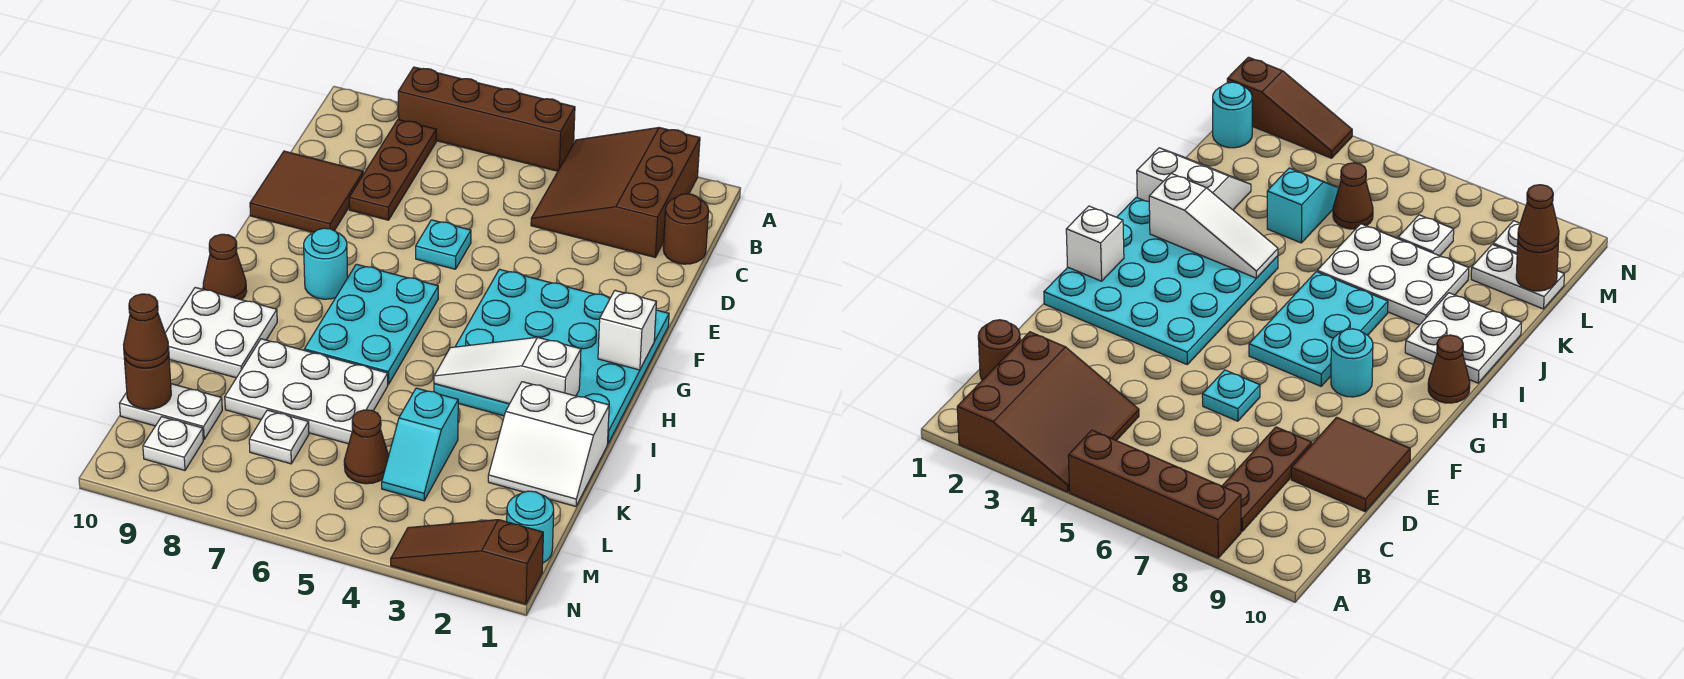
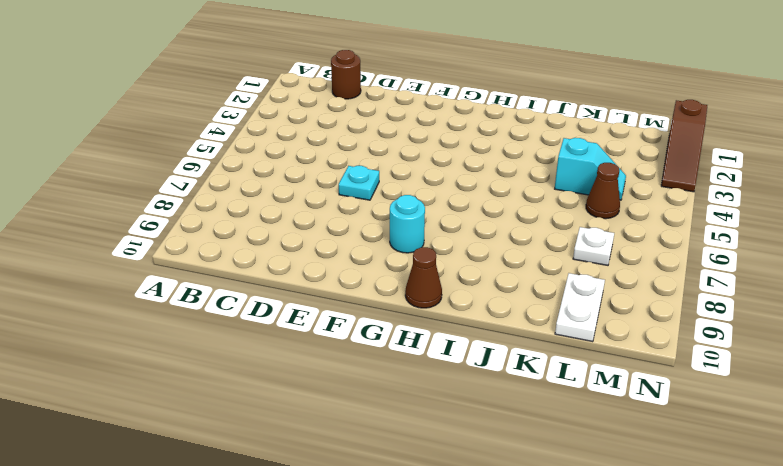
none -> brown slope A2:C4 level 1 top 2
none -> brown brick A5:A8 level 1
none -> brown plate B8:D8 level 1

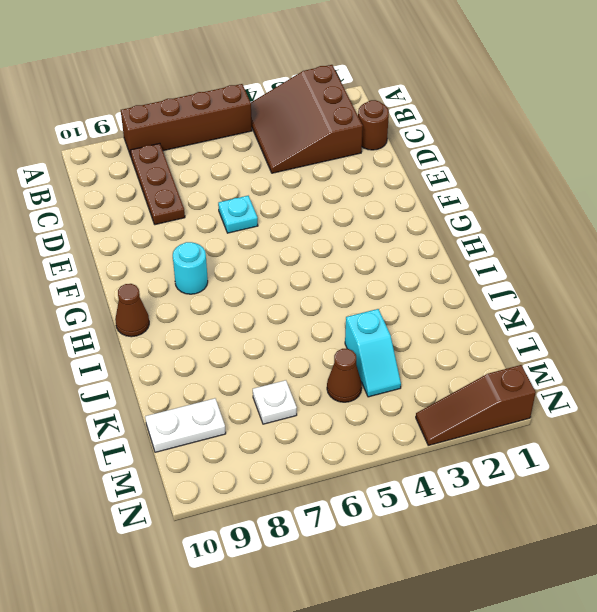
none -> brown tile D9:E10 level 1
none -> cyan plate F1:I4 level 1
none -> cyan plate G6:I7 level 1

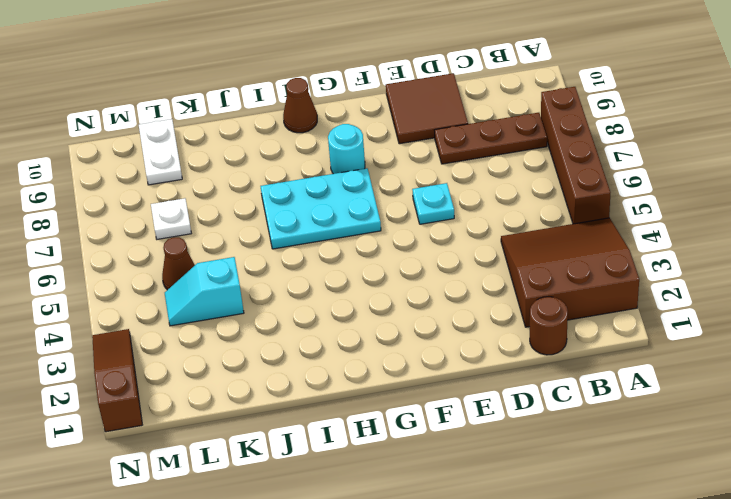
none -> cyan plate F1:I4 level 1
none -> white plate I9:J10 level 1
none -> white slope J1:K2 level 1 top J

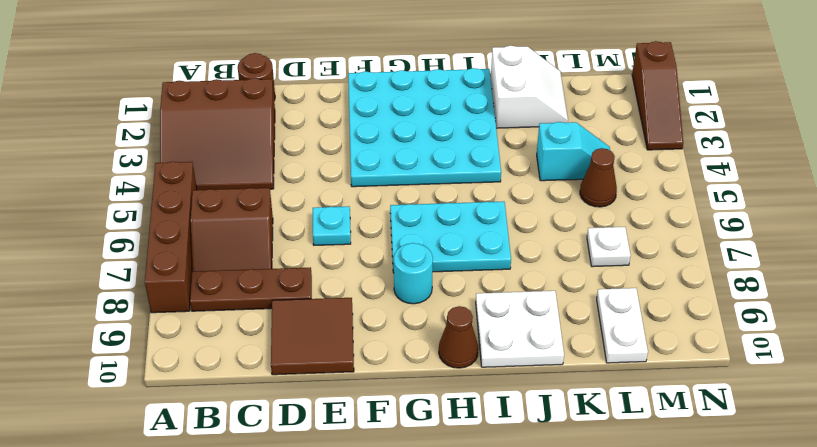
brown slope B6:C7 level 1 top 6 -> none
none -> white plate J6:K8 level 1
none -> cyan round brick M1 level 1
none -> white plate M9 level 1

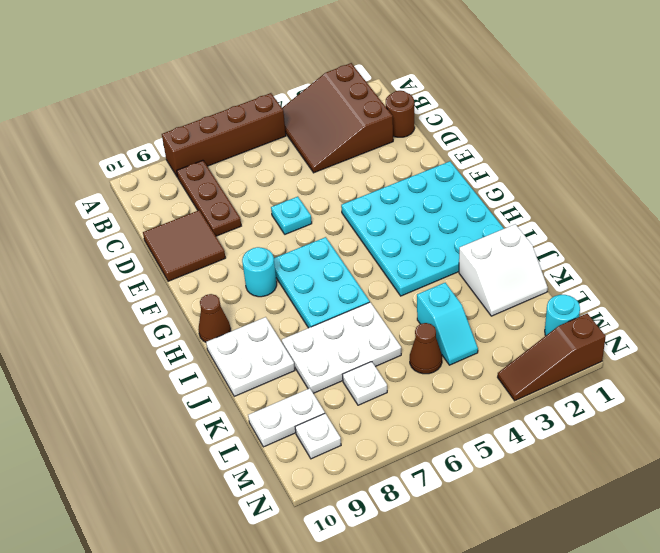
none -> white brick G1 level 2
none -> white slope I2:I4 level 2 top 2
none -> brown round brick L10 level 2

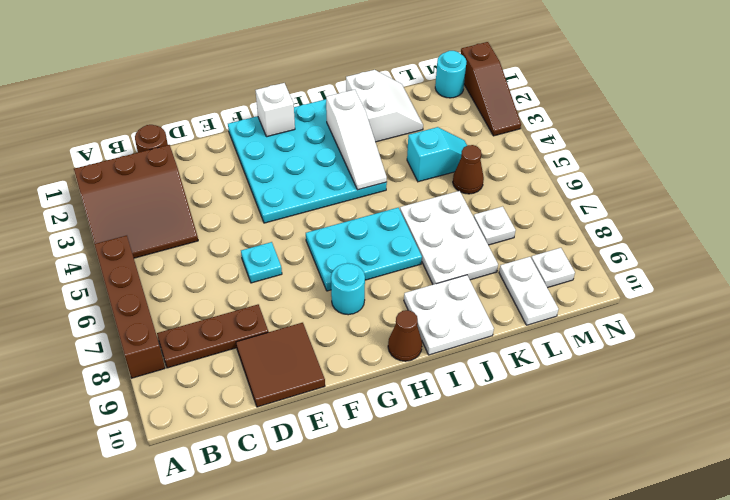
none -> brown round brick L10 level 2
none -> brown cone L10 level 3

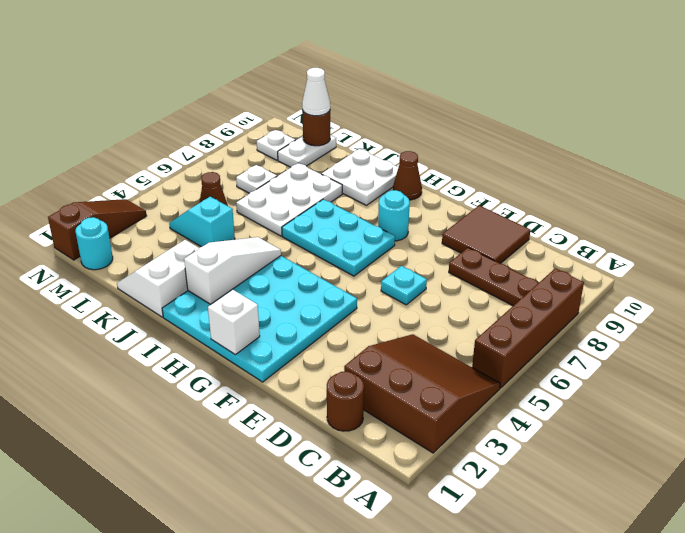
white cone L10 level 3 -> brown cone L10 level 3

